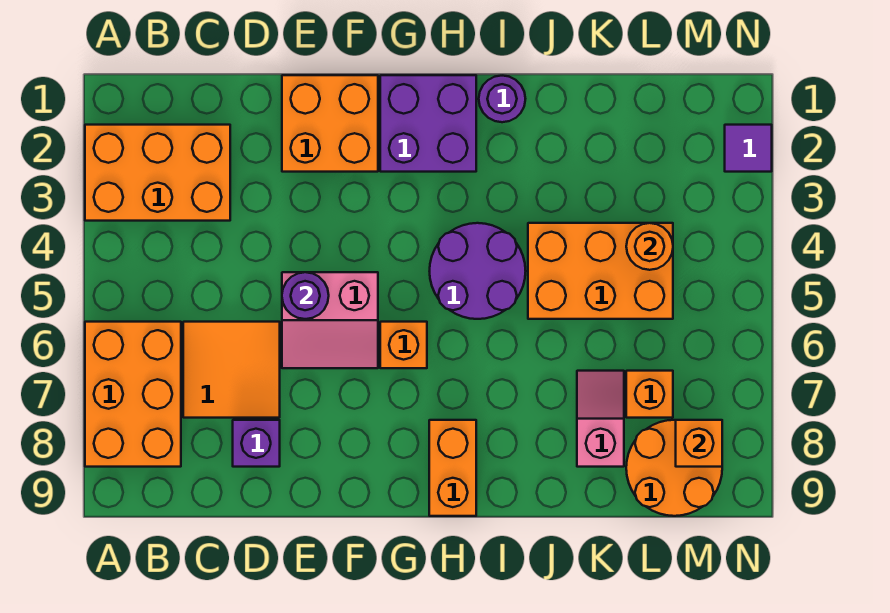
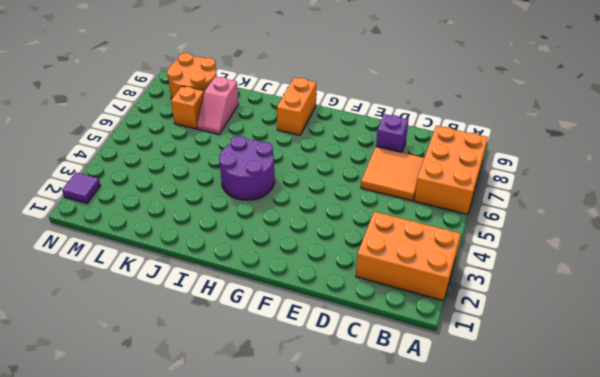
none -> orange brick E1:F2 level 1
none -> pink slope E5:F6 level 1 top 5
none -> purple brick G1:H2 level 1

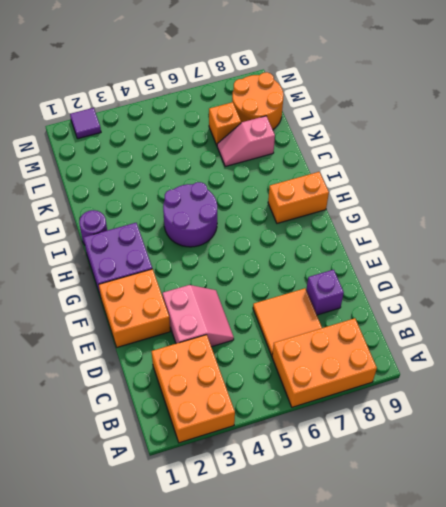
pink slope D3:E4 level 1 top 3 -> pink slope E5:F6 level 1 top 5
none -> orange brick G6 level 1
none -> orange brick J4:L5 level 1
none -> purple round brick E5 level 2

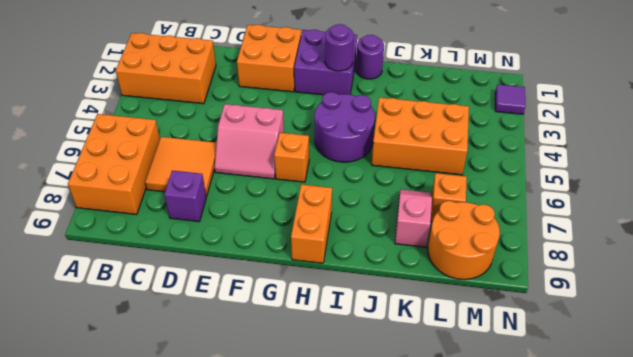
purple round brick H2 level 2 -> purple round brick E5 level 2
none -> orange round brick L4 level 2
none -> orange brick M8 level 2

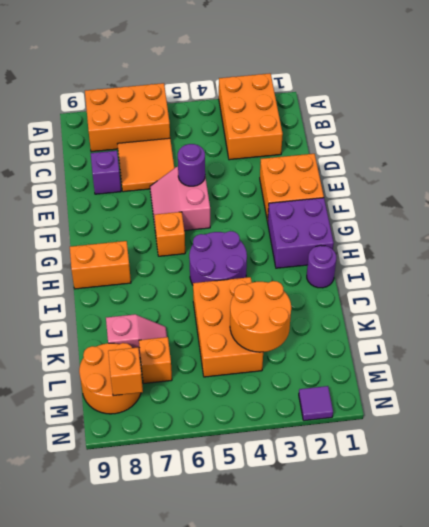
orange round brick K3:L4 level 2 -> orange round brick L4 level 2

